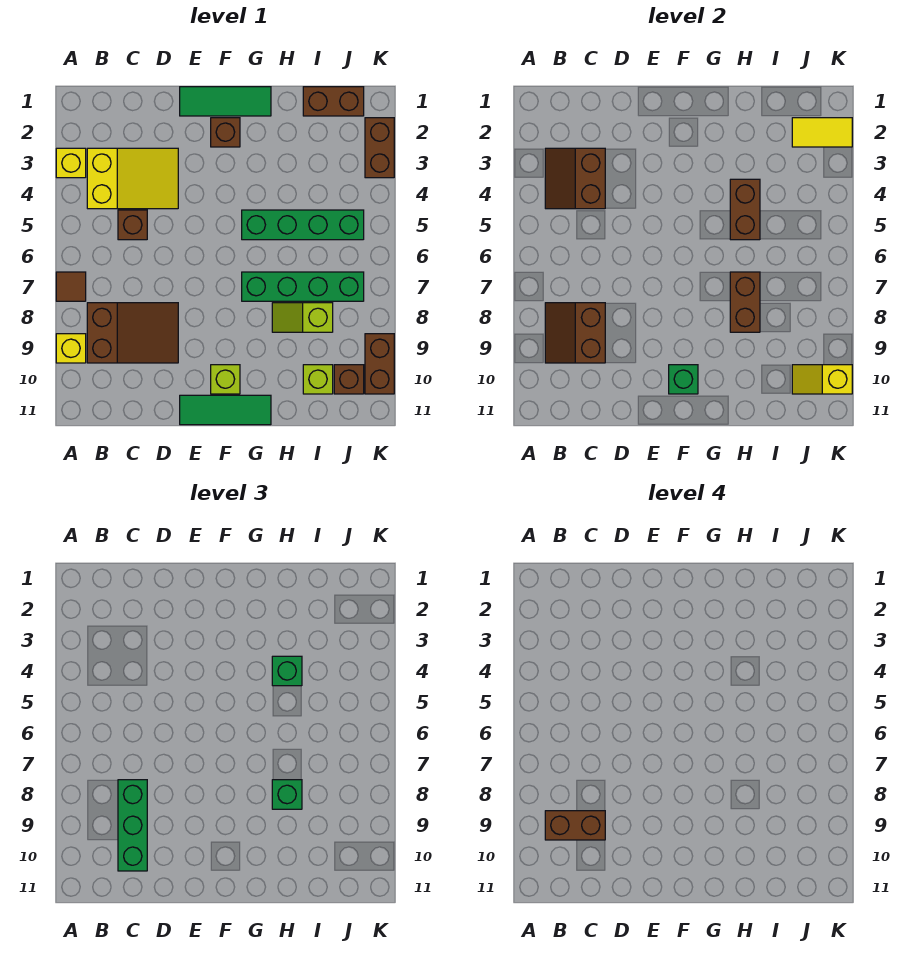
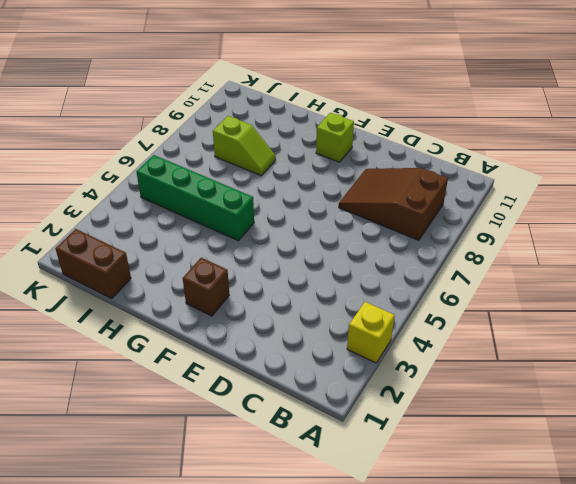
none -> brown tile A7 level 1
none -> yellow brick A9 level 1
none -> yellow slope B3:D4 level 1 top B

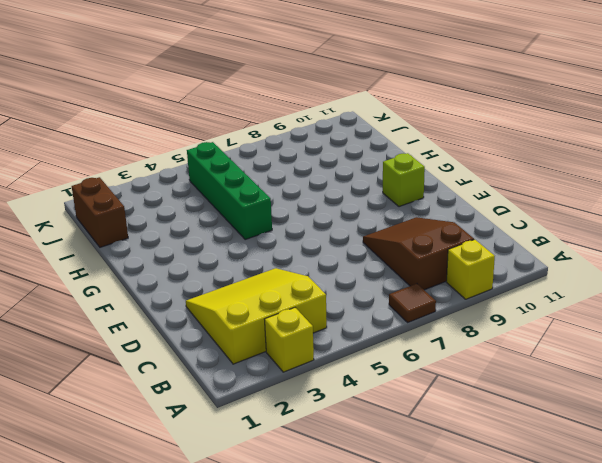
yellow slope B2:D4 level 1 top B -> yellow slope B3:D4 level 1 top B
none -> brown brick C5 level 1
none -> green tile E1:G1 level 1
none -> green tile E11:G11 level 1

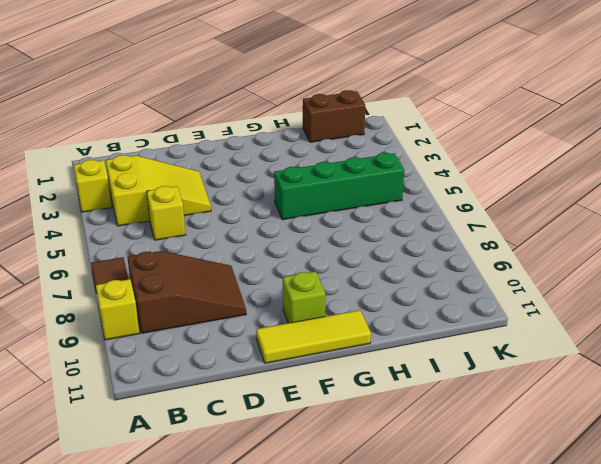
yellow brick C5 level 1 -> brown brick C5 level 1
yellow tile E11:G11 level 1 -> green tile E11:G11 level 1
none -> green tile E1:G1 level 1
none -> brown brick F2 level 1
none -> green brick G7:J7 level 1

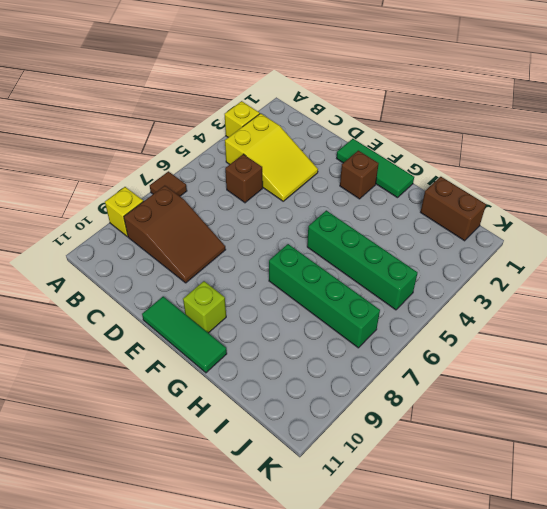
none -> lime slope H8:I8 level 1 top I
none -> lime brick I10 level 1
none -> brown brick J10 level 1

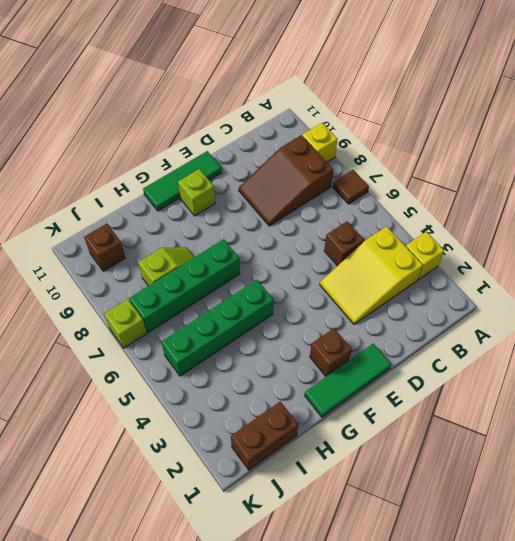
lime brick K7 level 1 -> lime brick I10 level 1
none -> brown brick K2:K3 level 1
none -> brown brick K9:K10 level 1
none -> brown slope B3:C4 level 2 top C

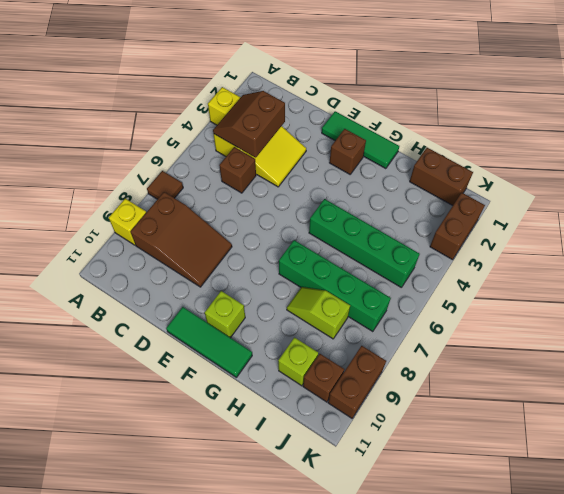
none -> brown slope B8:C9 level 2 top C
none -> green brick F10 level 2
none -> brown brick H4:H5 level 2

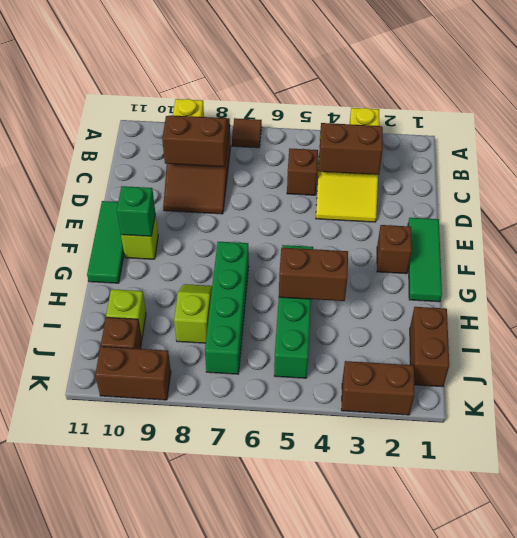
none -> brown brick H7:H8 level 2
none -> yellow tile J2:K2 level 2
none -> yellow slope J10:K10 level 2 top K

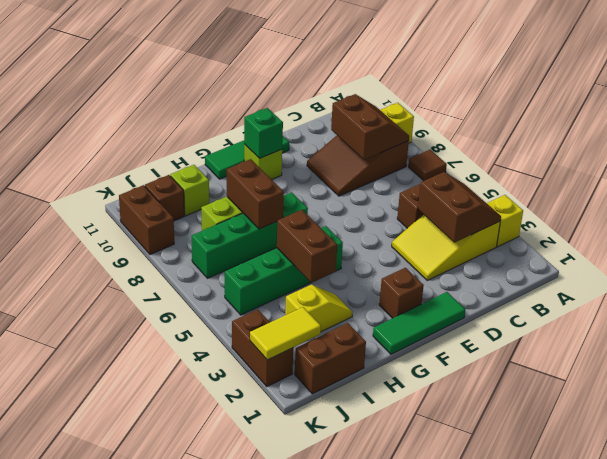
yellow slope H3:I3 level 1 top I -> yellow slope J10:K10 level 2 top K
none -> green brick C8:C10 level 3
none -> green brick H4 level 3
none -> green brick H8 level 3

